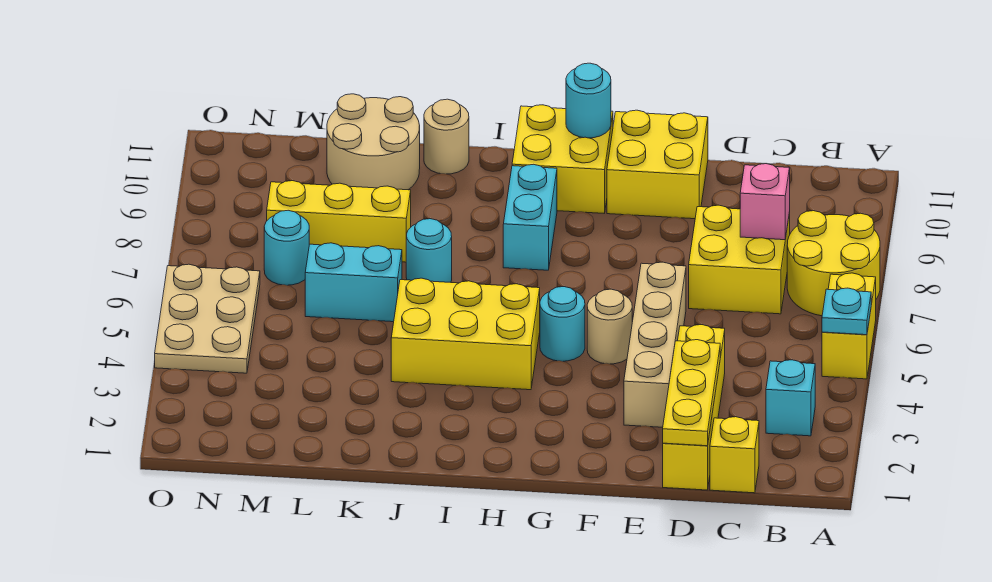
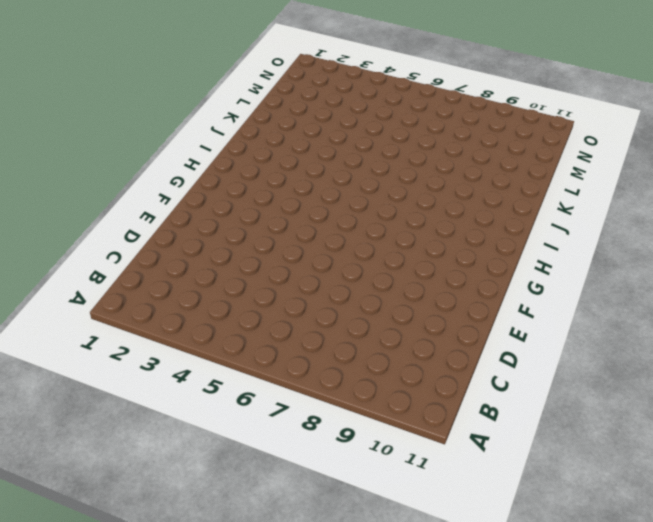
none -> yellow brick A5:A6 level 1
none -> yellow round brick A7:B8 level 1
none -> cyan brick B3 level 1

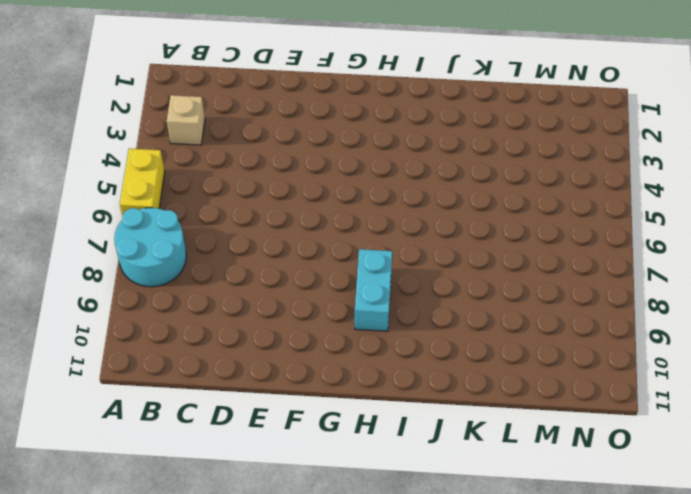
cyan round brick A7:B8 level 1 -> yellow round brick A7:B8 level 1
tan brick B3 level 1 -> cyan brick B3 level 1
none -> yellow brick C1 level 1
none -> yellow brick C7:D8 level 1
none -> yellow brick D1:D4 level 1

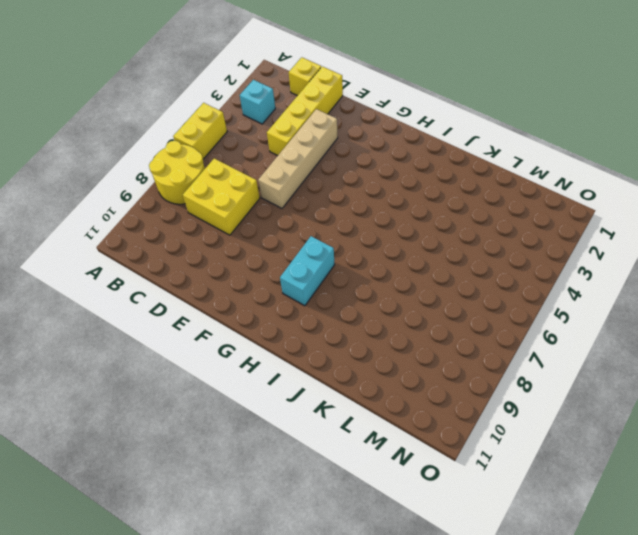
none -> yellow brick E10:F11 level 1
none -> tan round brick F5 level 1
none -> cyan round brick G5 level 1

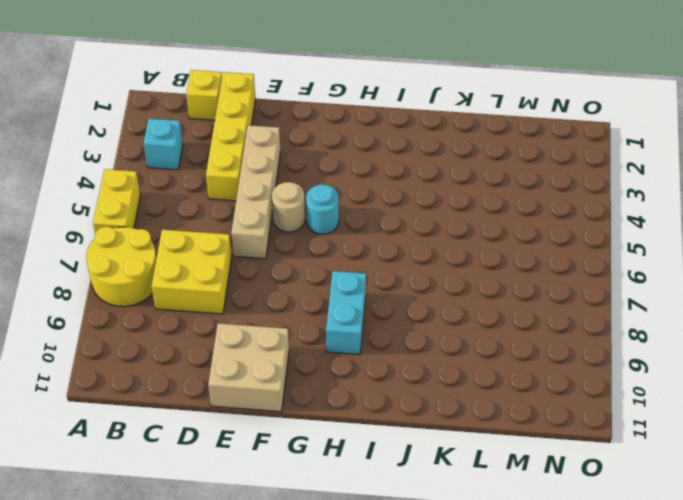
tan brick E10:F11 level 1 -> yellow brick E10:F11 level 1
none -> yellow brick G10:H11 level 1
none -> yellow brick H4:J5 level 1
none -> cyan round brick J7 level 1

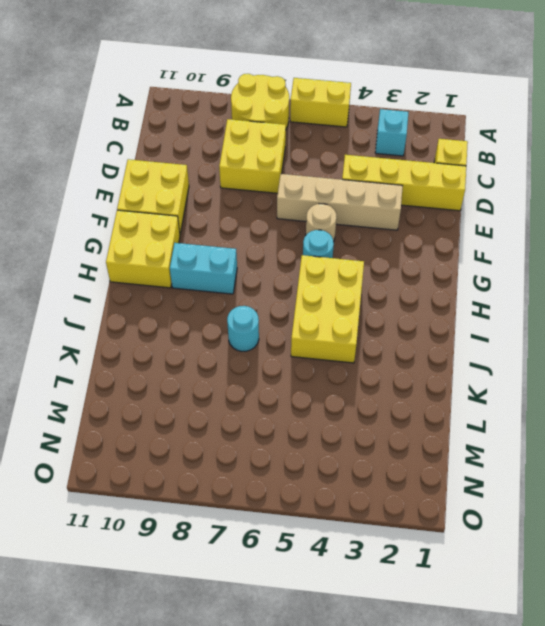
none -> tan round brick J11 level 1
none -> cyan brick K6:L6 level 1
none -> yellow brick K8:M8 level 1

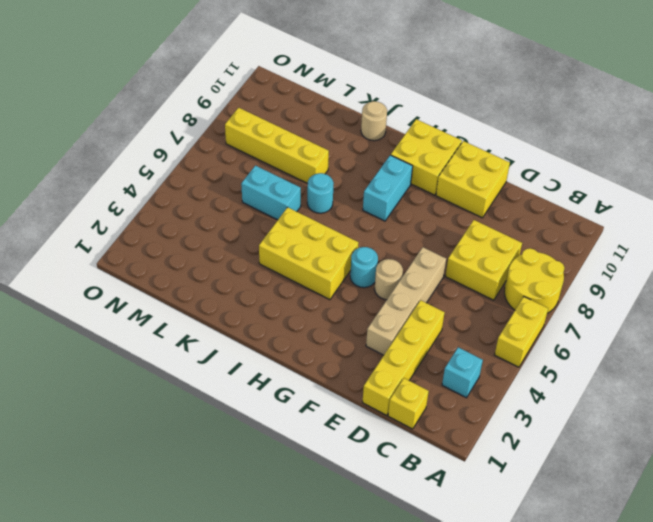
yellow brick K8:N8 level 1 -> yellow brick K8:M8 level 1
none -> tan round brick K10:L11 level 1
none -> cyan round brick M7 level 1
none -> tan plate N4:O6 level 1

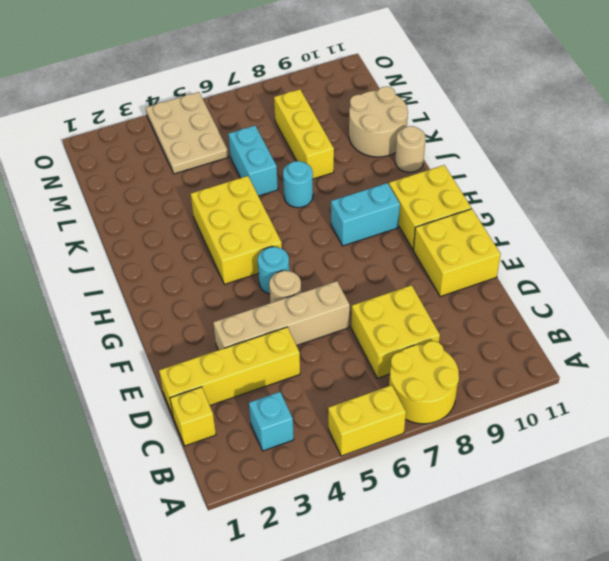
tan plate M4:O5 level 1 -> tan plate N4:O6 level 1
none -> cyan round brick M7 level 1
none -> cyan plate A5 level 2
none -> pink brick C8 level 2

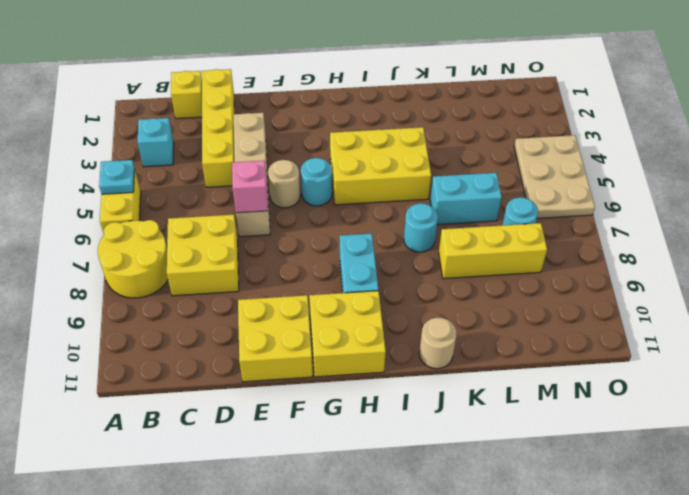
pink brick E6 level 2 -> pink brick C8 level 2
none -> tan round brick K10:L11 level 1
none -> yellow plate D1:D3 level 2
none -> cyan round brick G11 level 2

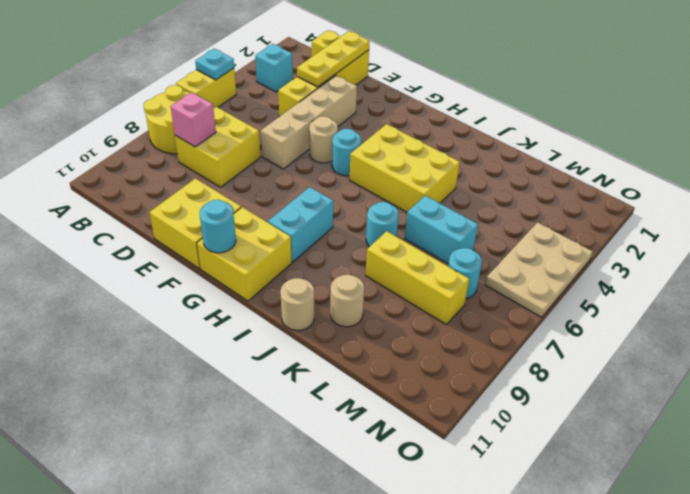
tan round brick K10 level 1 -> tan round brick K10:L11 level 1

